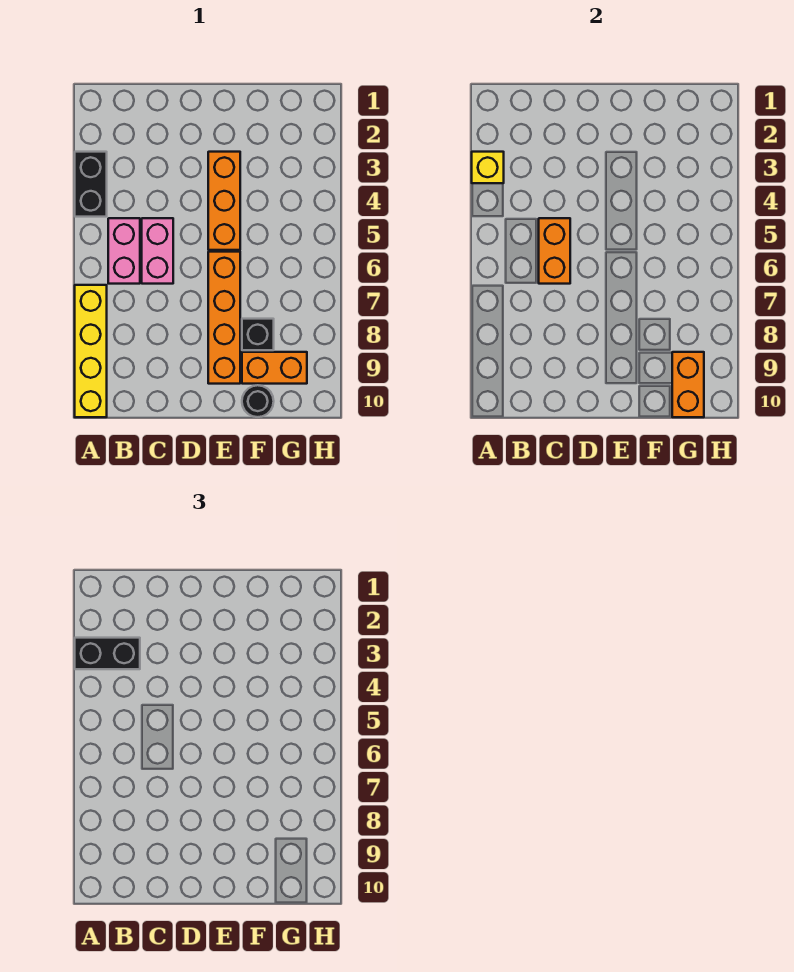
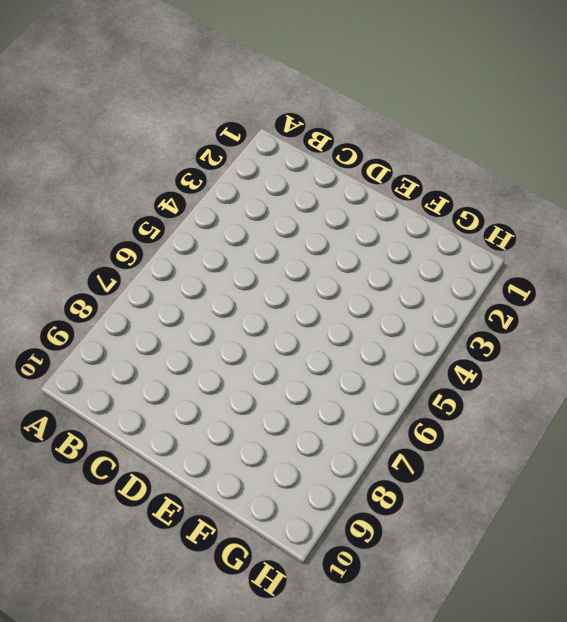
none -> black brick A3:A4 level 1
none -> yellow brick A7:A10 level 1
none -> pink brick B5:B6 level 1

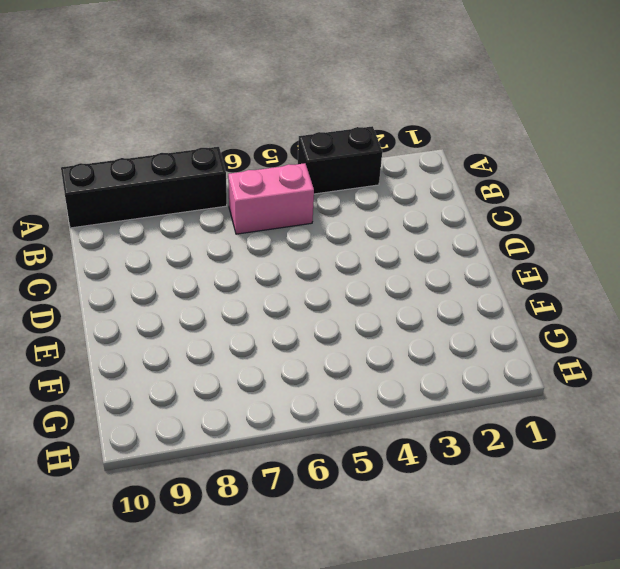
black brick A7:A10 level 1 -> yellow brick A7:A10 level 1
none -> pink brick C5:C6 level 1
none -> orange brick E3:E5 level 1
none -> orange brick E6:E9 level 1

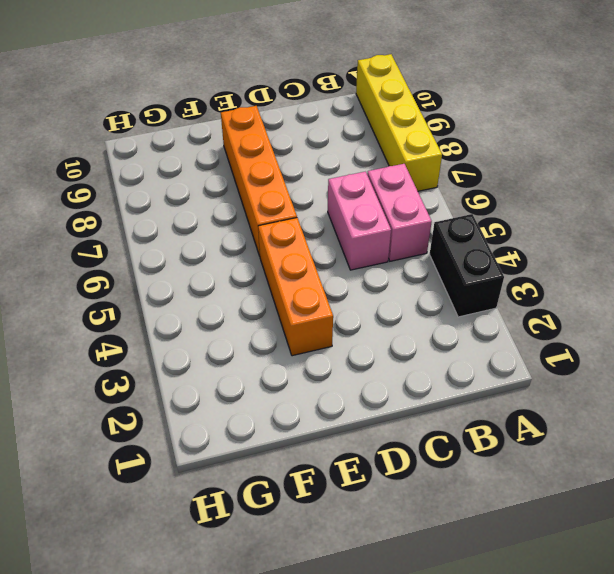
none -> black brick F8 level 1
none -> orange brick F9:G9 level 1
none -> black round brick F10 level 1

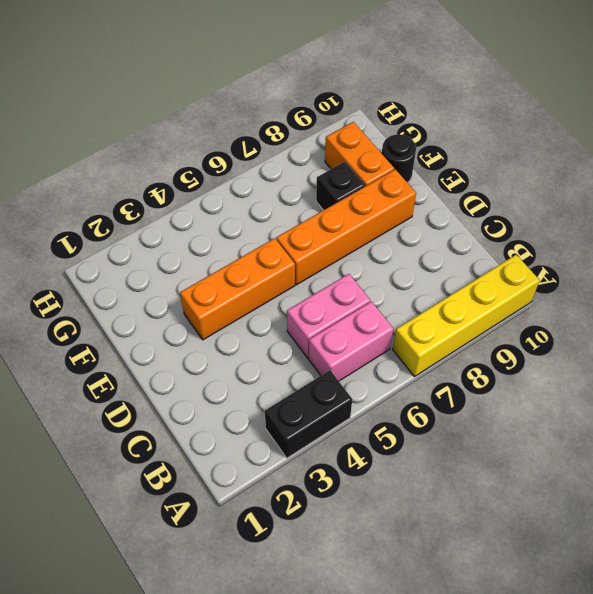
none -> yellow brick A3 level 2
none -> orange brick C5:C6 level 2
none -> orange brick G9:G10 level 2

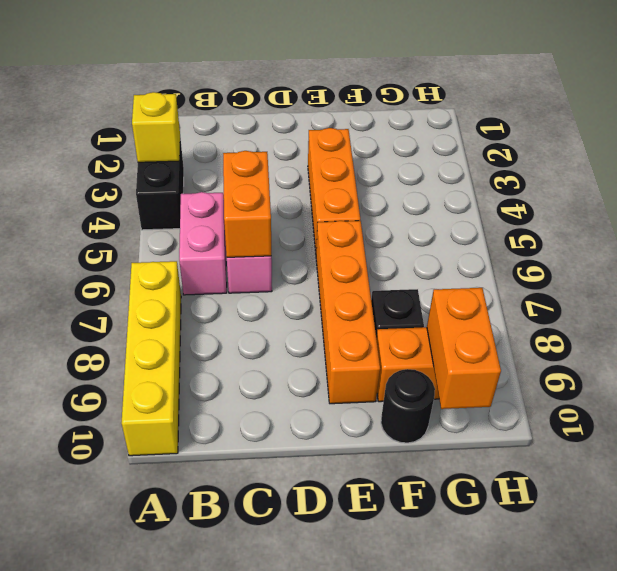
none -> black brick A3:B3 level 3

